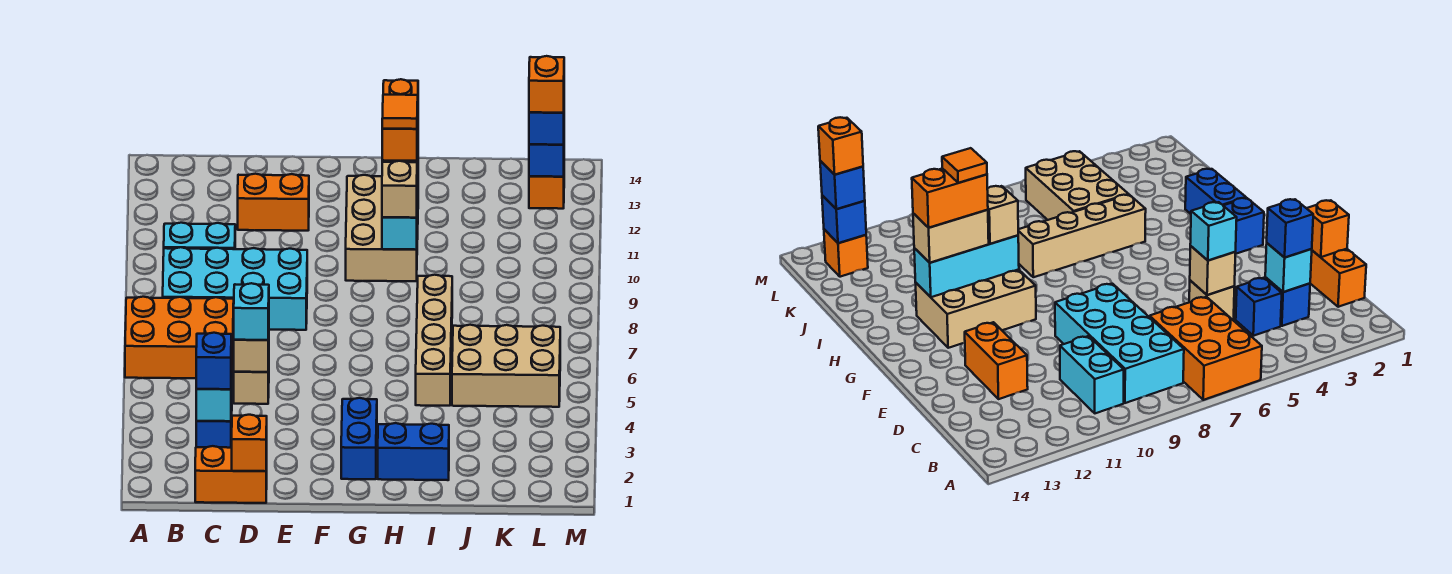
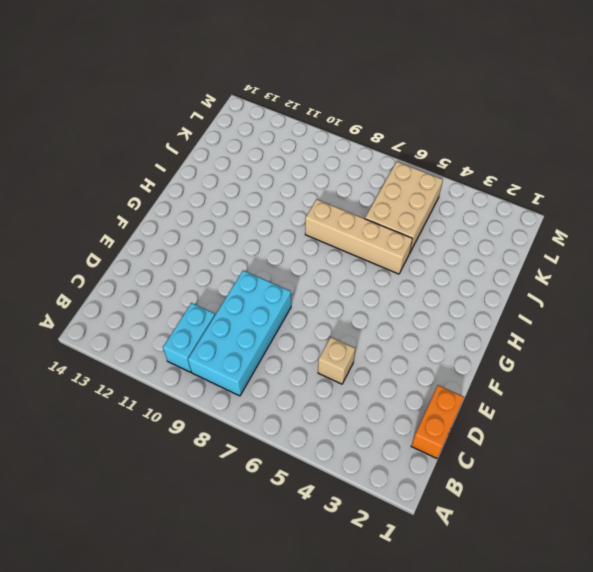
none -> orange brick A6:C7 level 1
none -> blue brick C3 level 1
none -> blue brick C4 level 1

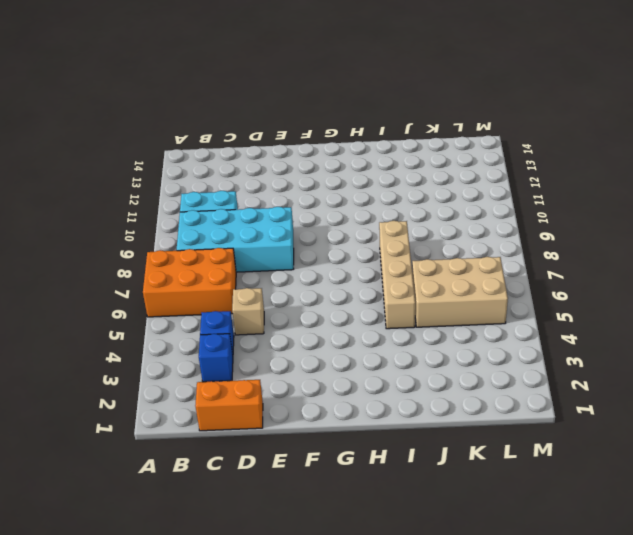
none -> orange brick D12:E12 level 1
none -> blue brick G2:G3 level 1
none -> tan brick G10:H12 level 1

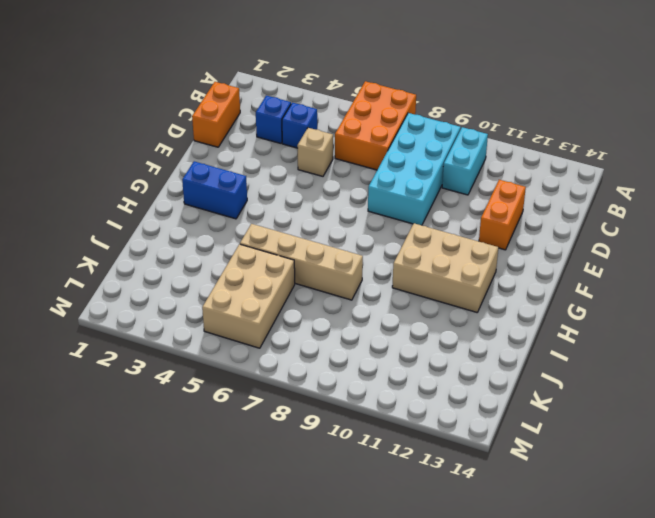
none -> blue brick H2:I2 level 1
none -> orange brick L13 level 1
none -> cyan brick C3 level 2

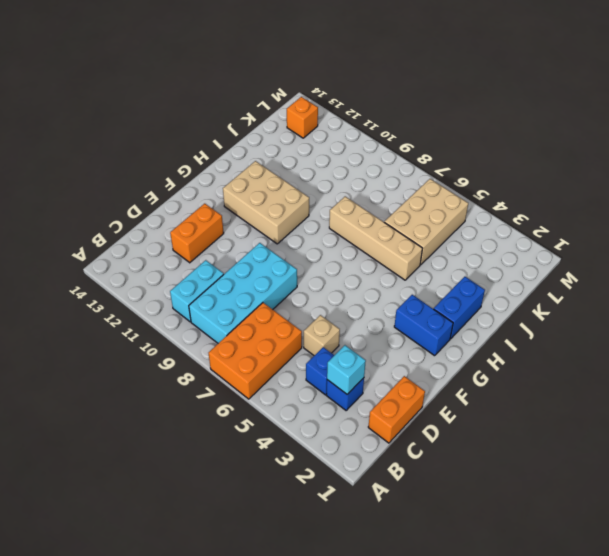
none -> orange brick D1 level 2
none -> tan brick D5 level 2
none -> cyan brick H10:H12 level 2

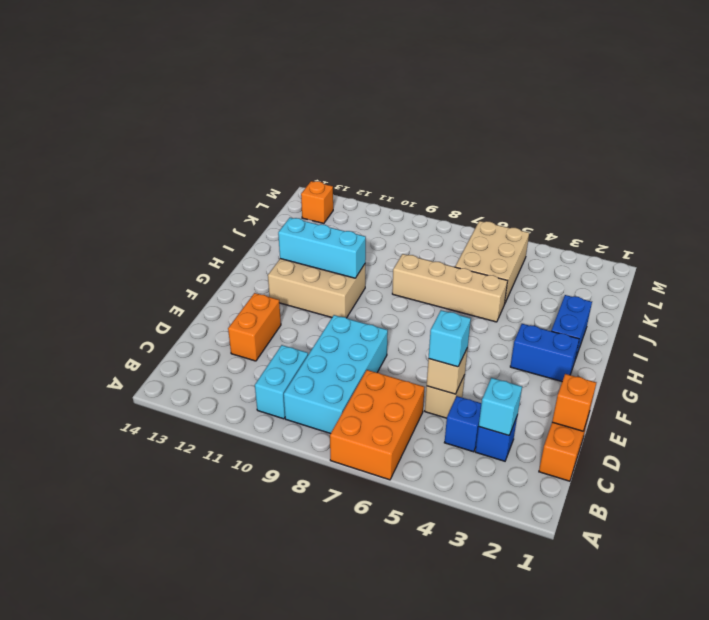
none -> blue brick L13 level 2
none -> blue brick C3 level 3
none -> tan brick H10 level 3

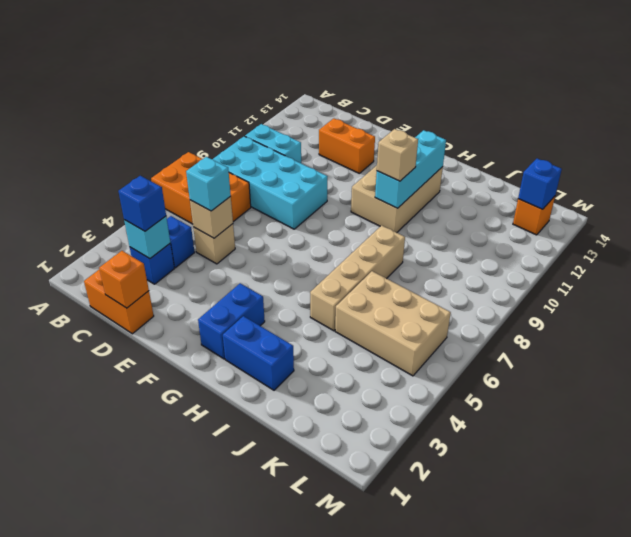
none -> tan brick H11:H12 level 3
none -> blue brick L13 level 3
none -> orange brick H11:H12 level 4

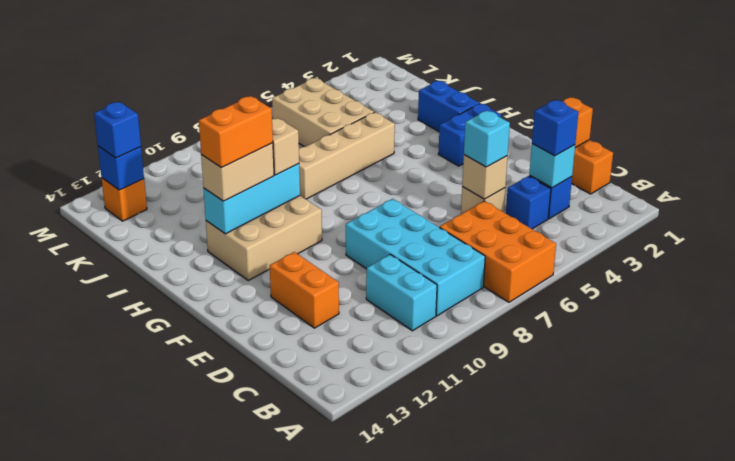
none -> orange brick L13 level 4
none -> orange tile H11 level 5

